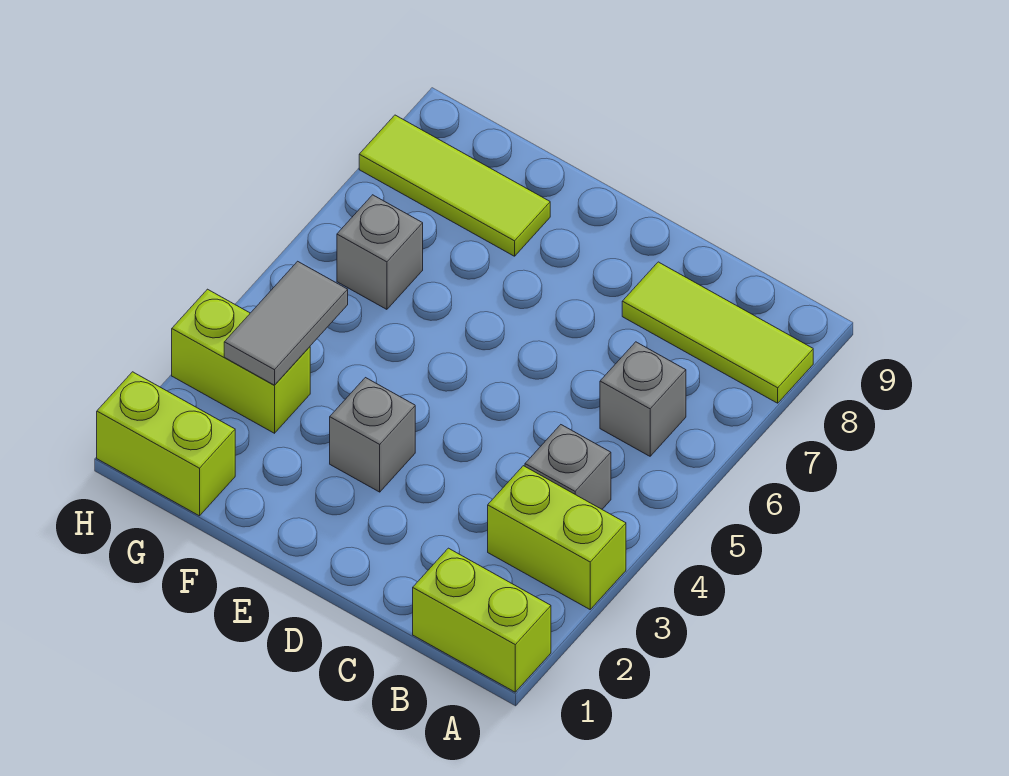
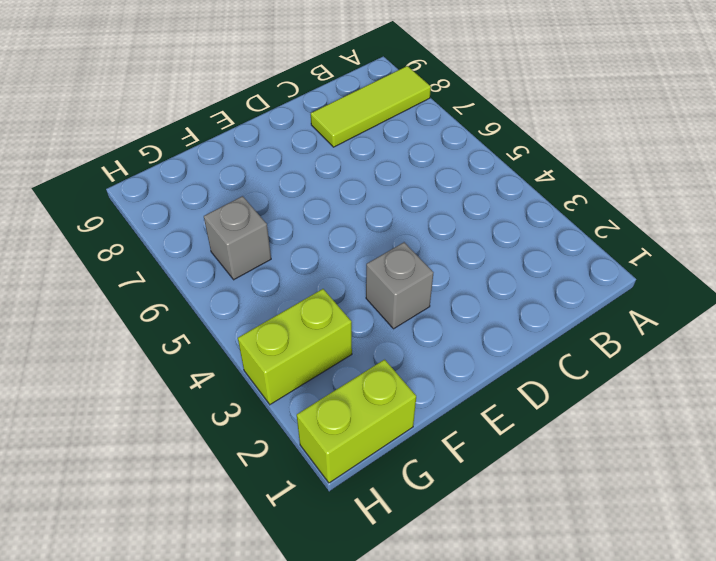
none -> lime brick A1:B1 level 1
none -> lime brick A3:B3 level 1

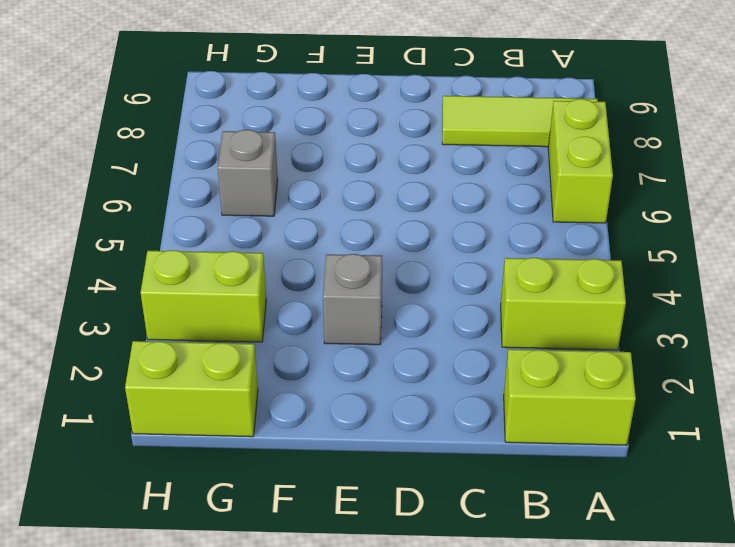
lime brick A6:A7 level 1 -> none
none -> grey brick B4 level 1
none -> grey brick B6 level 1

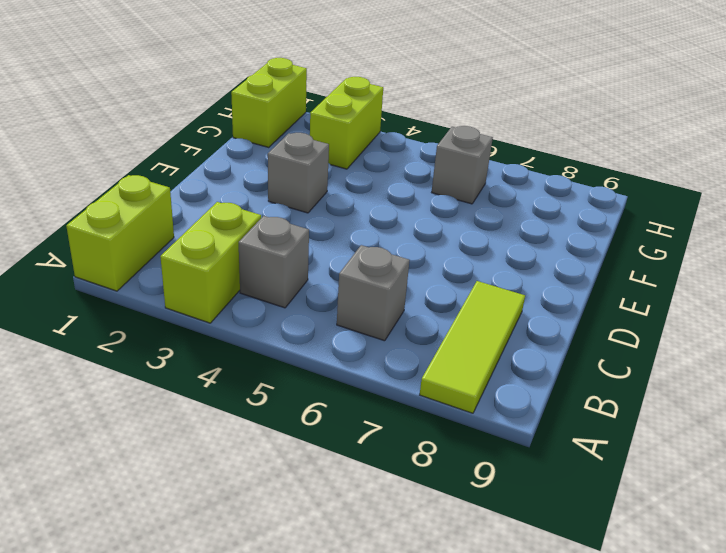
none -> lime tile F8:H8 level 1
none -> grey tile G3:G4 level 2

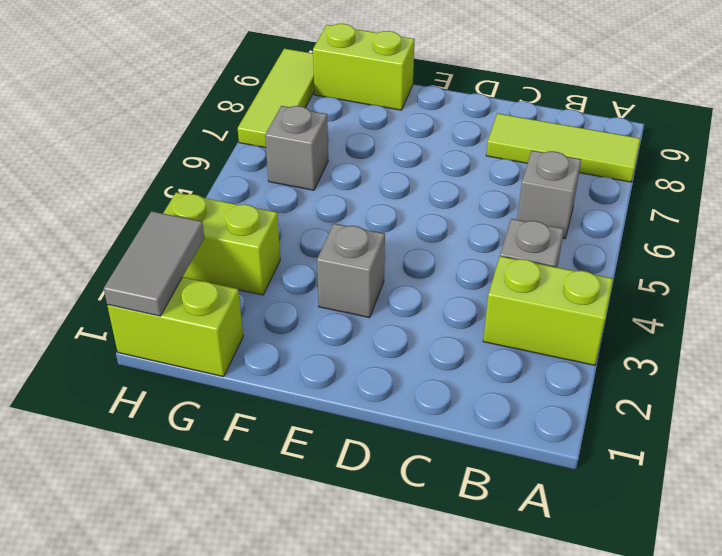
lime brick F9:G9 level 1 -> lime brick A1:B1 level 1
grey tile H1:H2 level 2 -> grey tile G3:G4 level 2
lime tile H7:H9 level 1 -> lime tile F8:H8 level 1

